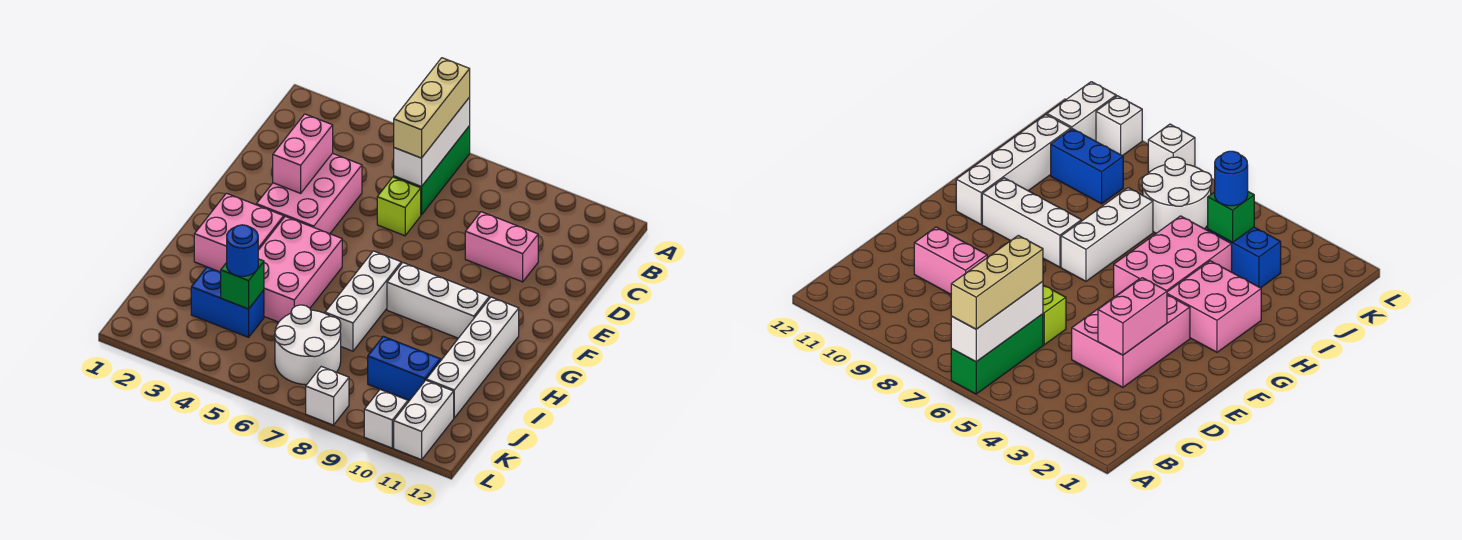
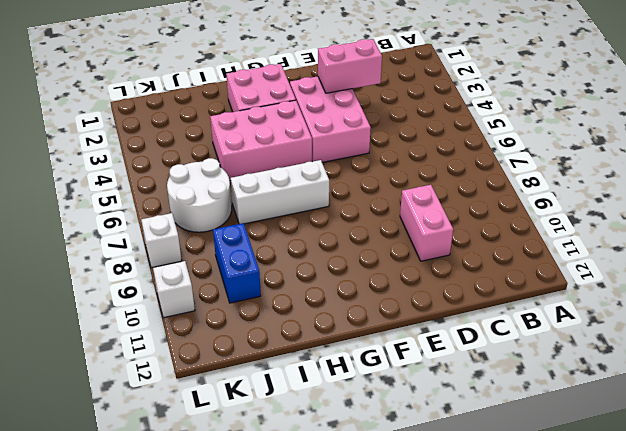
pink brick E3:F5 level 1 -> pink brick D3:F4 level 1
none -> green brick A6:C6 level 1
none -> lime brick D6 level 1
none -> white brick G8:G10 level 1

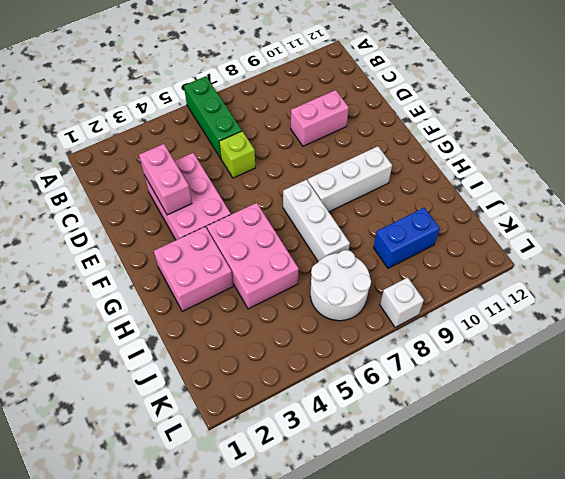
none -> white brick G11:J11 level 1
none -> blue brick J3:J4 level 1
none -> white brick K11:L11 level 1

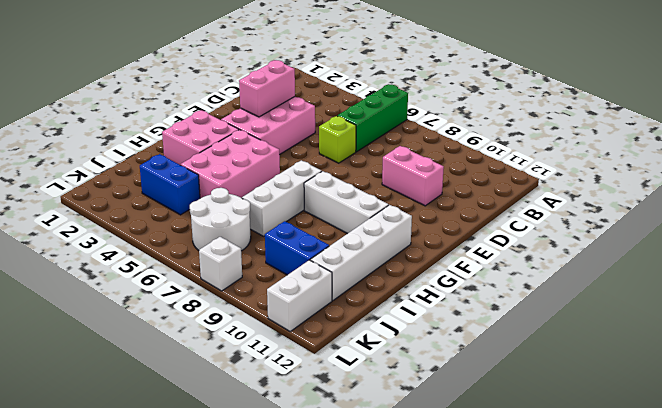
none -> white brick L10 level 1
none -> white brick A6:C6 level 2
none -> green brick J4 level 2

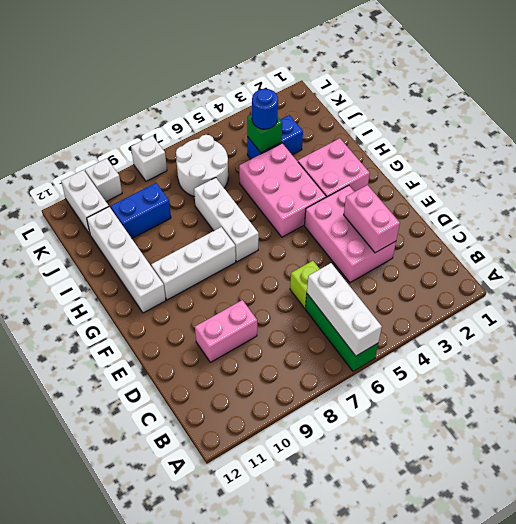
none -> tan brick A6:C6 level 3

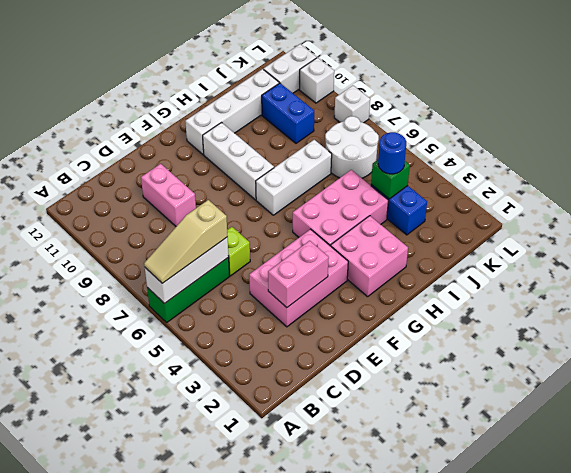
tan slope A6:C6 level 3 top C -> tan brick A6:C6 level 3

